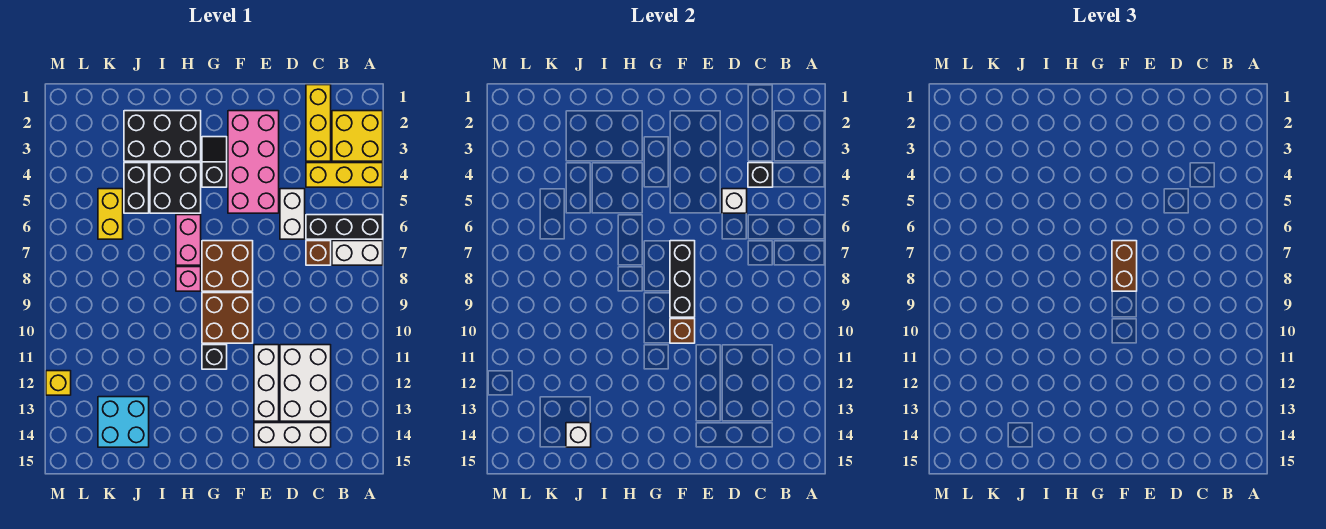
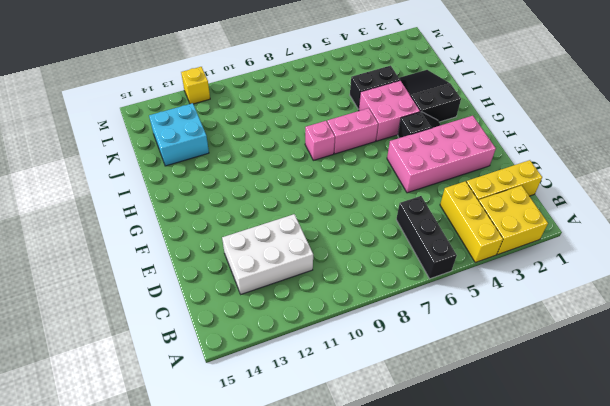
black slope H2:J3 level 1 top H -> black brick H2:J3 level 1
pink brick H4:I5 level 1 -> black brick H4:I5 level 1
none -> white brick A7:B7 level 1
none -> brown brick C7 level 1
none -> white brick C14:E14 level 1

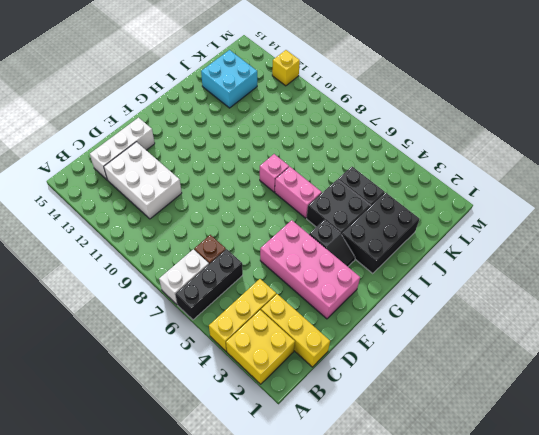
none -> white brick D5:D6 level 1
none -> white brick E11:E13 level 1
none -> brown brick F7:G8 level 1

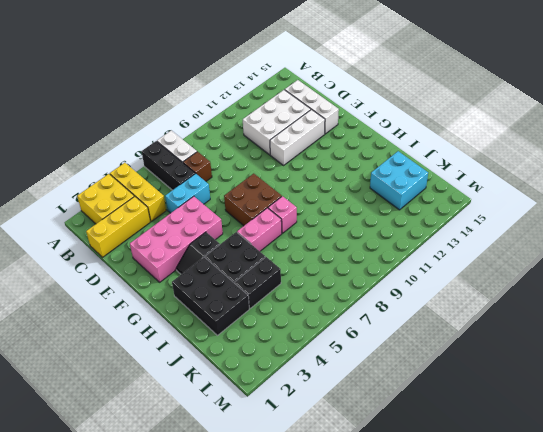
cyan brick D5:D6 level 1 -> white brick D5:D6 level 1
none -> brown brick F9:G10 level 1
none -> black brick G11 level 1
none -> yellow brick K5:K6 level 1

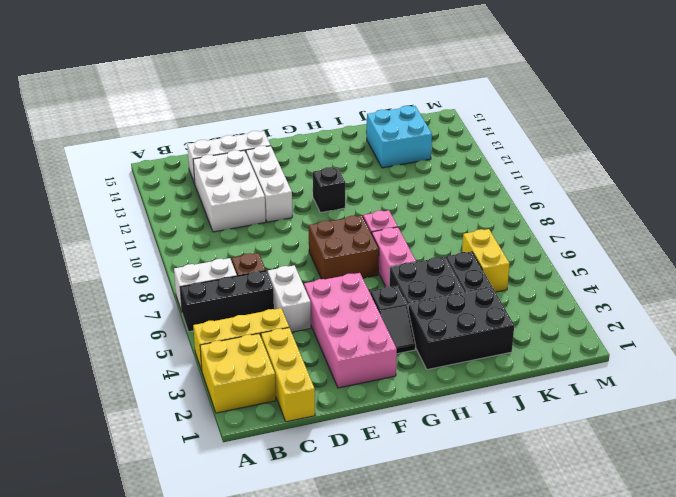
none -> brown brick F9:G10 level 1
none -> yellow brick M12 level 1
none -> black brick C4 level 2

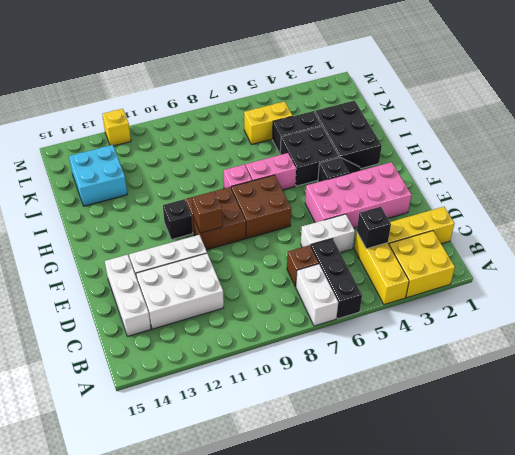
none -> white brick D5 level 2
none -> black brick F7:F9 level 2
none -> white brick J14 level 2

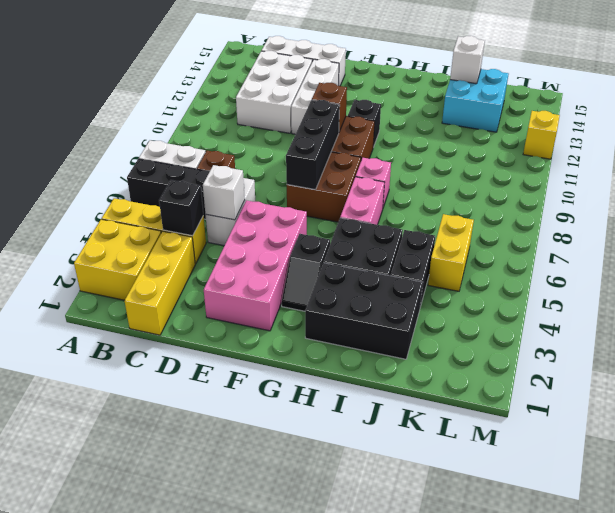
none -> brown brick F7:F8 level 3

